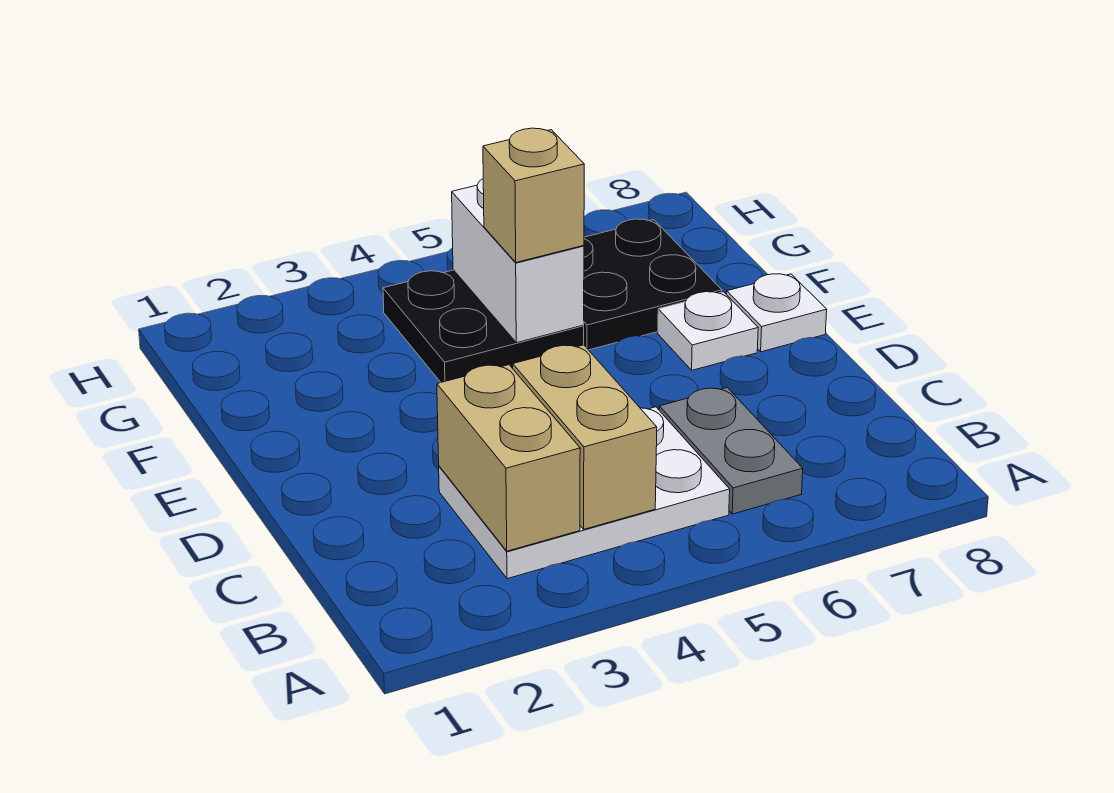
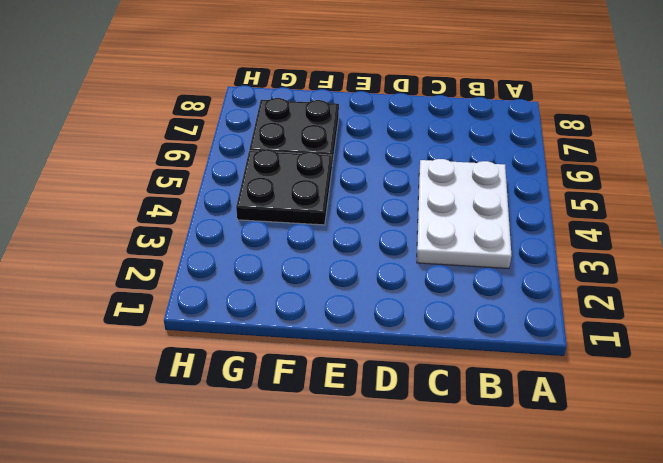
none -> grey plate B6:C6 level 1
none -> white plate E7 level 1

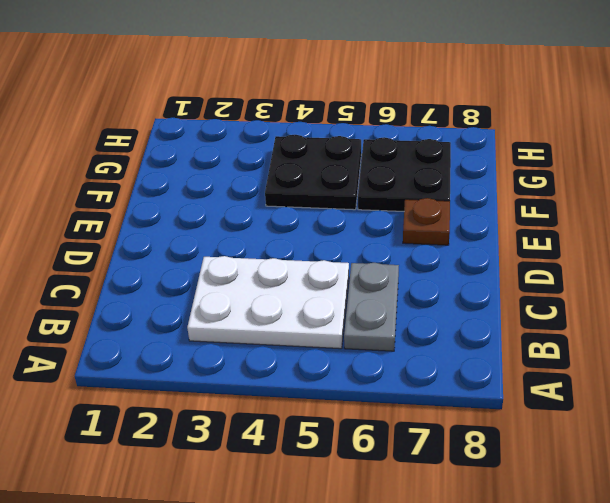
brown plate E7 level 1 -> white plate E7 level 1
none -> white plate E8 level 1
none -> tan brick B3:C3 level 2

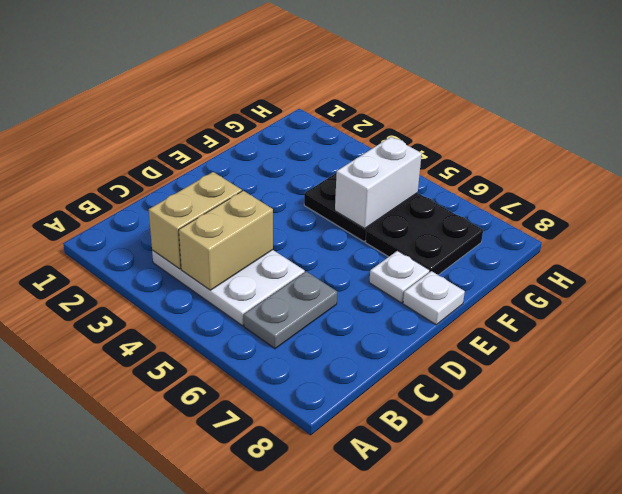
none -> tan brick F5 level 3

